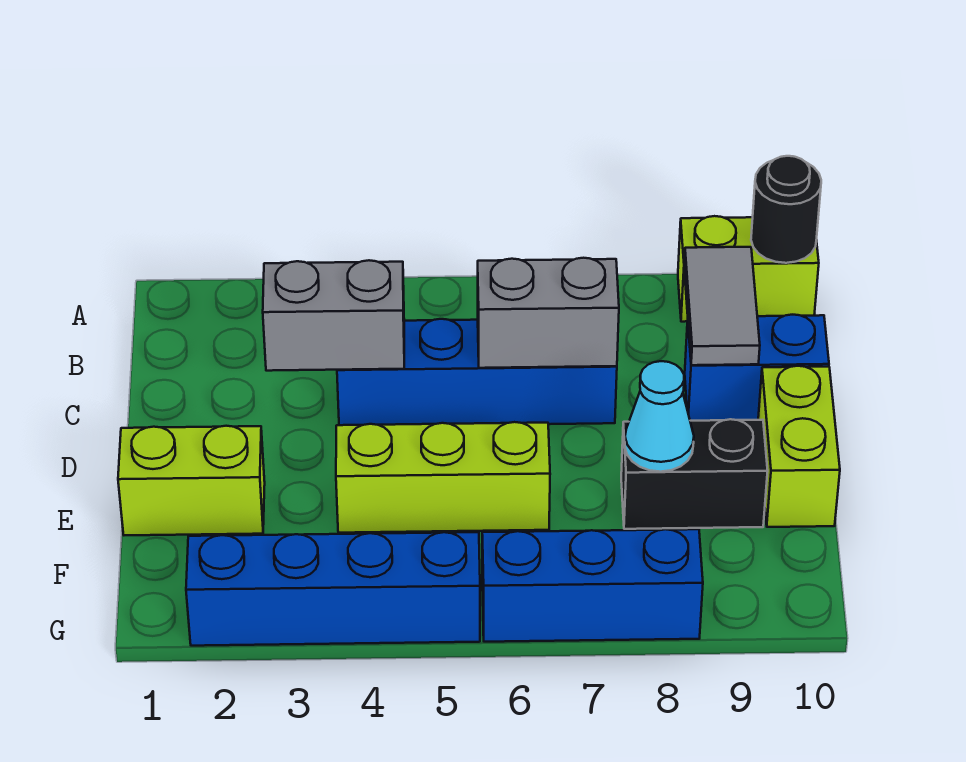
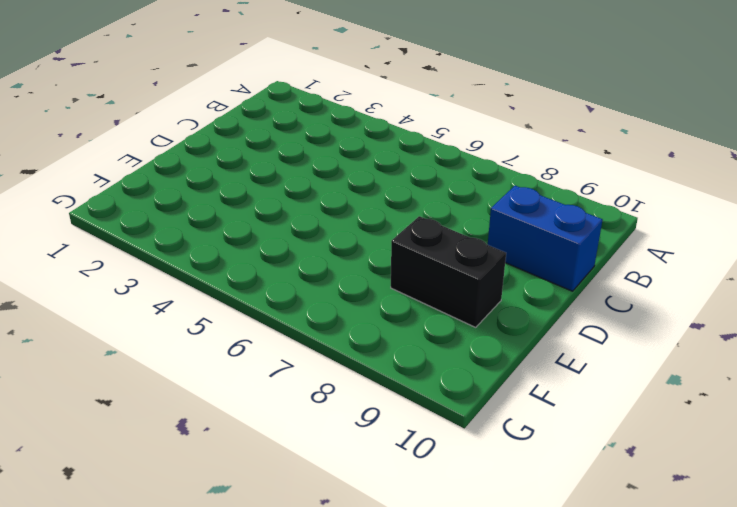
none -> lime brick A9:A10 level 1
none -> blue brick C4:C7 level 1
none -> lime brick D10:E10 level 1

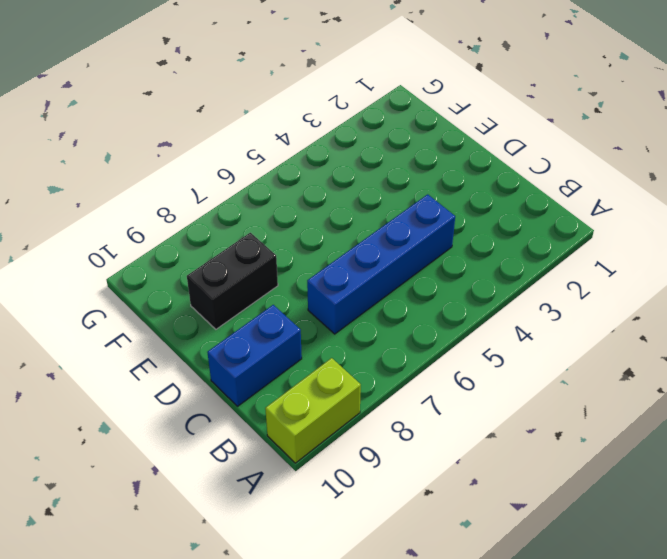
none -> lime brick D10:E10 level 1
none -> lime brick E1:E2 level 1
none -> lime brick E4:E6 level 1

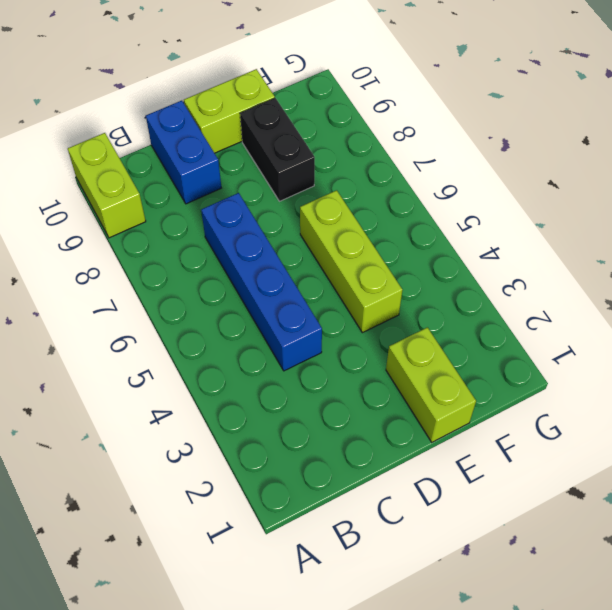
none -> blue brick G2:G5 level 1
none -> blue brick G6:G8 level 1
none -> black round brick A10 level 2

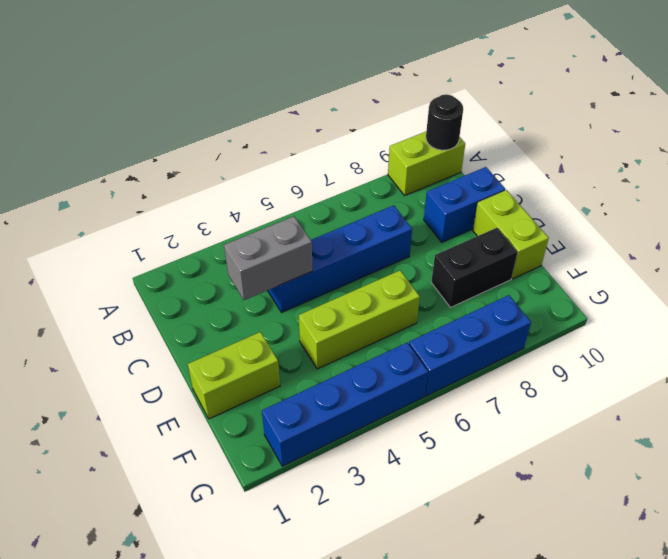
none -> grey tile B9:C9 level 2
none -> grey brick C6:C7 level 2
none -> cyan cone E8 level 2

